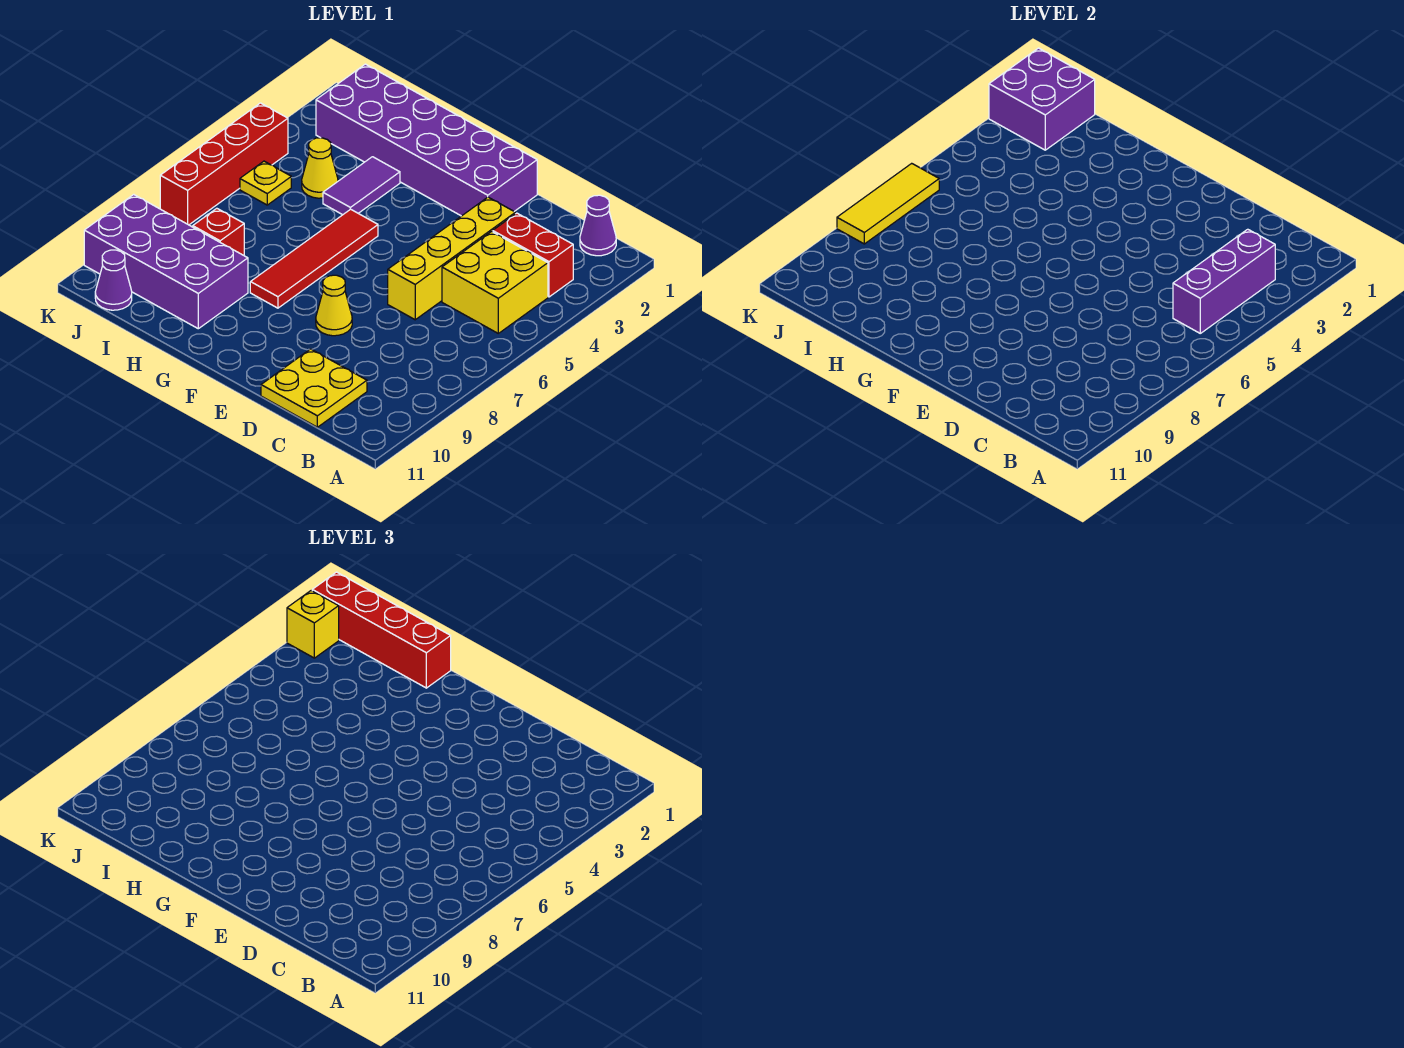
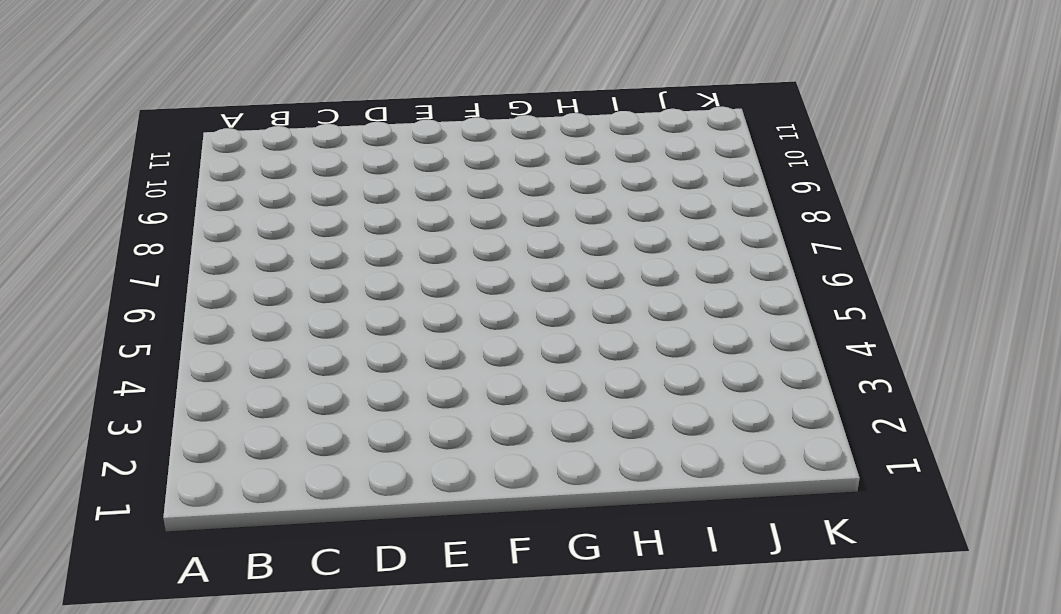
none -> purple cone B1 level 1
none -> red brick B3:C3 level 1
none -> yellow brick B4:C5 level 1

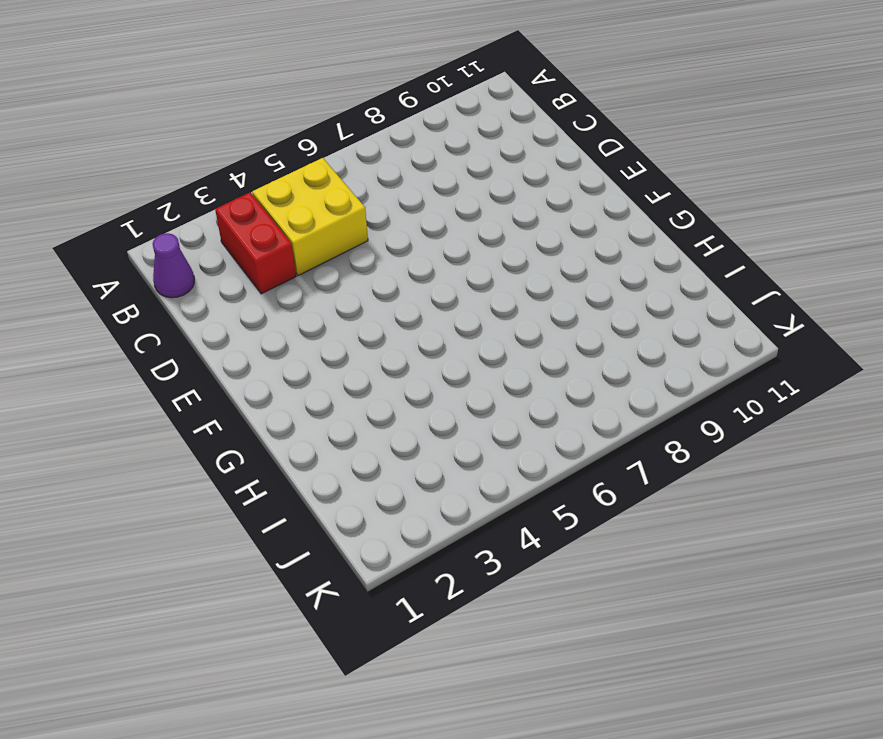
none -> yellow plate C10:D11 level 1
none -> yellow brick D3:D6 level 1
none -> purple brick E1:J2 level 1

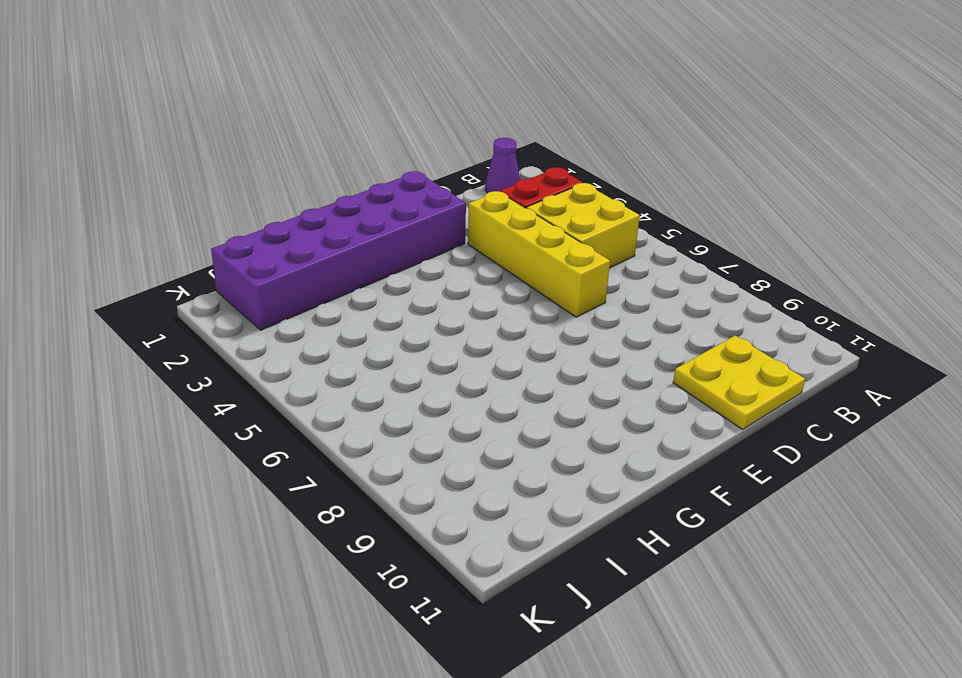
none -> yellow cone E8 level 1
none -> red tile G5:G8 level 1
none -> purple tile H3:H4 level 1

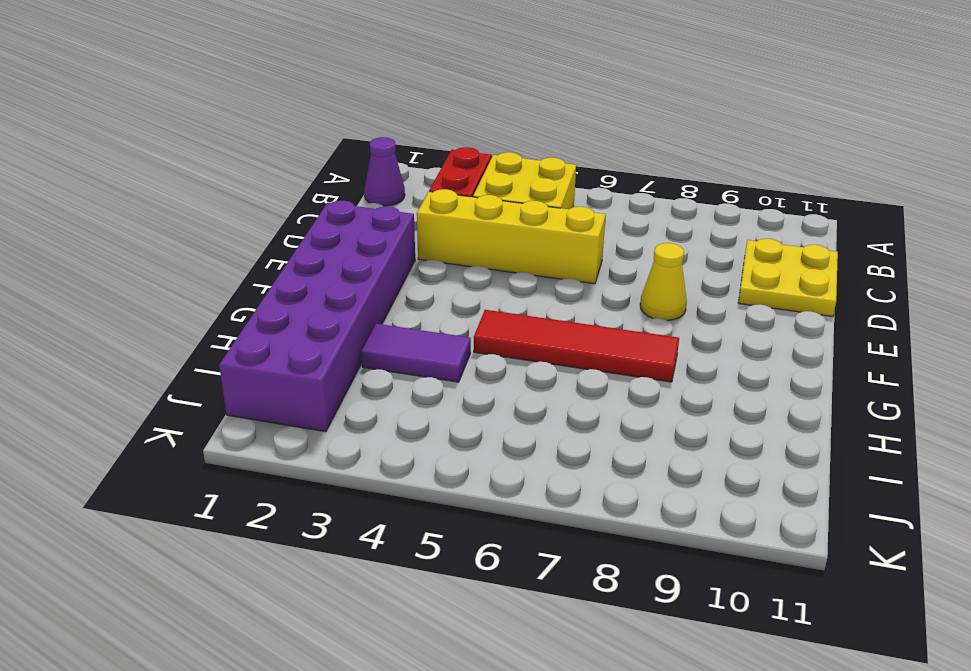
none -> purple brick H9:K10 level 1
none -> yellow cone I4 level 1
none -> red brick I8 level 1

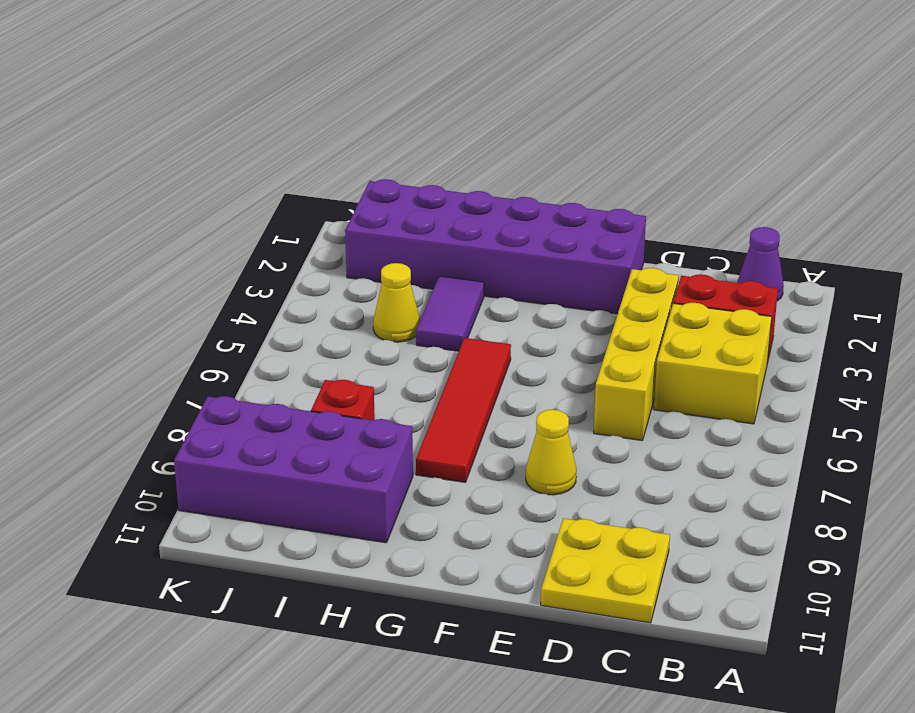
none -> yellow plate J5 level 1
none -> purple cone J11 level 1
none -> red brick K4:K7 level 1

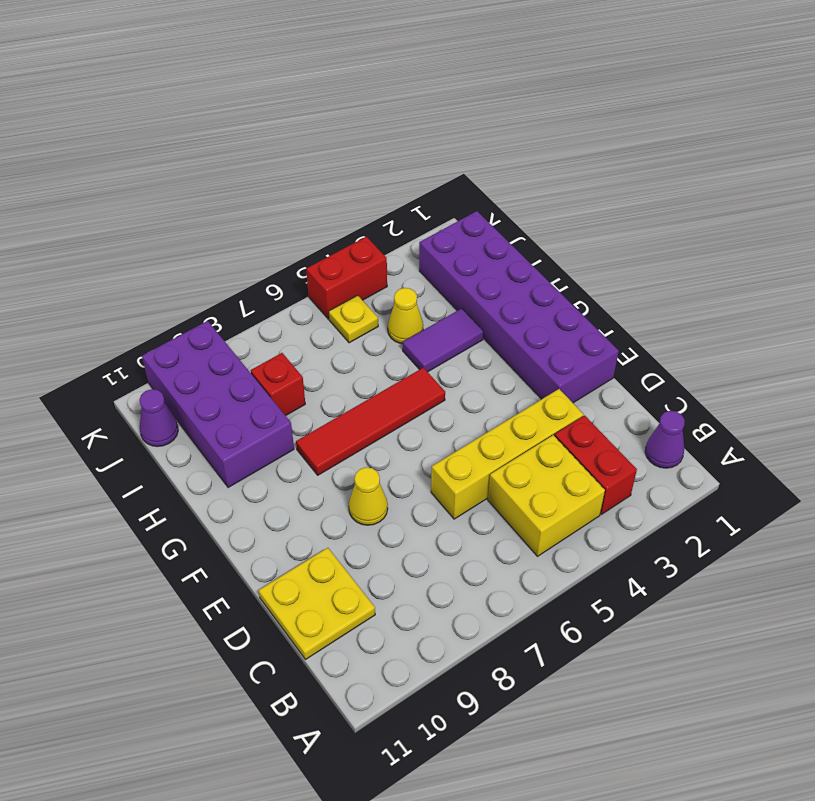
red brick K4:K5 level 1 -> red brick K4:K7 level 1
none -> purple brick B3:B5 level 2
none -> purple brick J1:K2 level 2
none -> yellow tile K6:K8 level 2

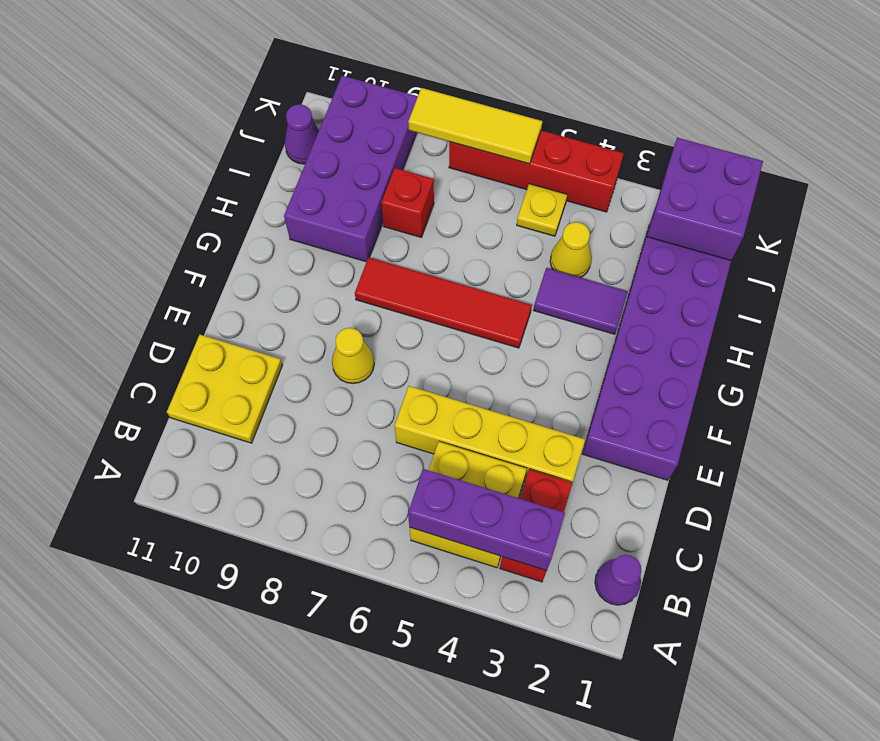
none -> red brick H1:K1 level 3
none -> yellow brick K2 level 3

